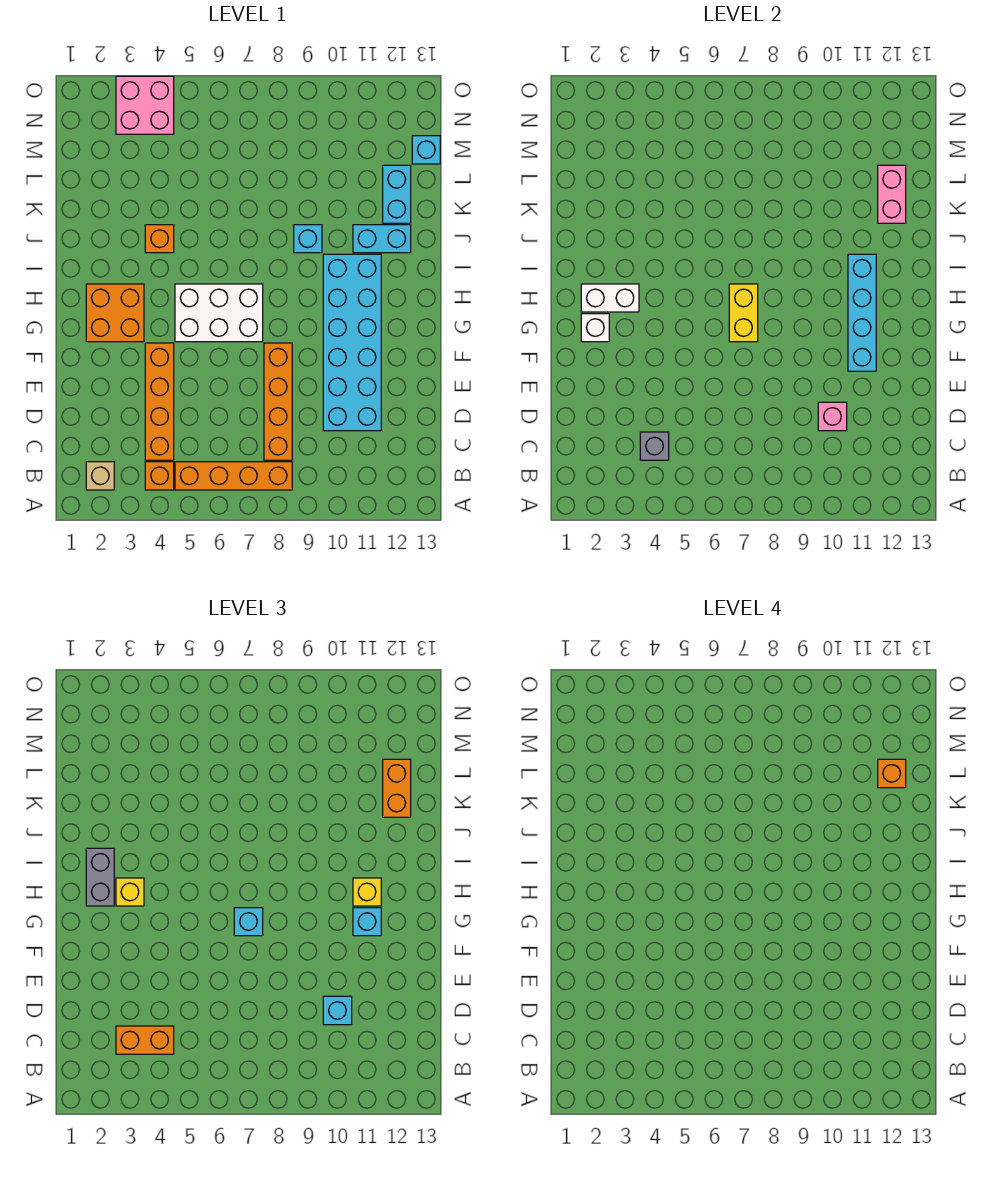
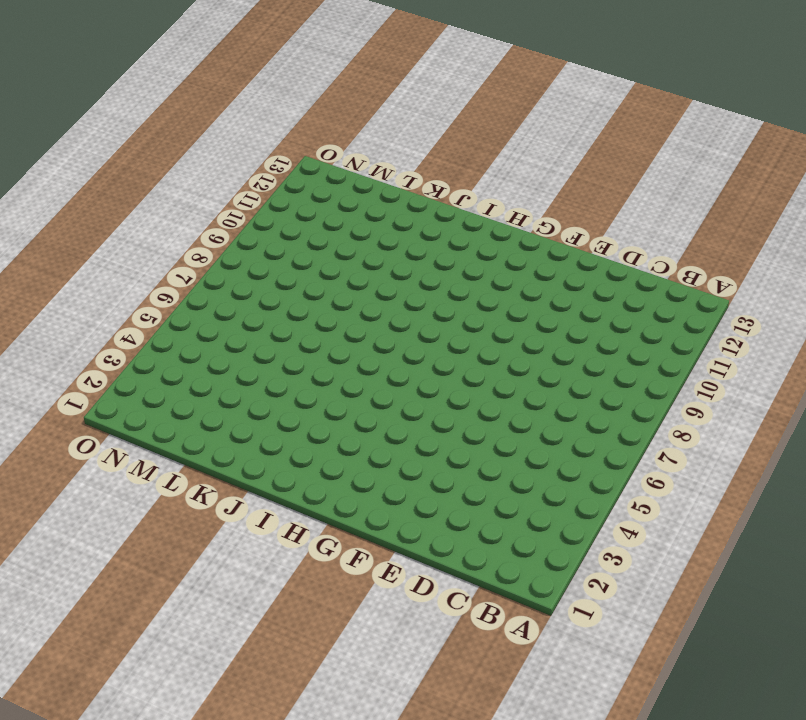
none -> tan brick B2 level 1
none -> orange brick B4 level 1
none -> orange brick B5:B8 level 1
none -> orange brick C4:F4 level 1

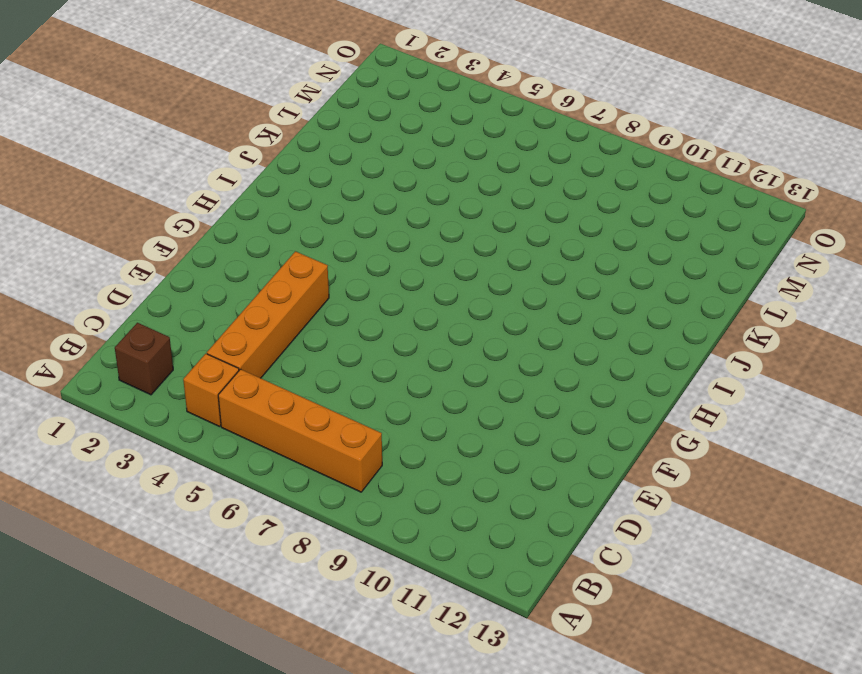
brown brick B2 level 1 -> tan brick B2 level 1
none -> orange brick C8:F8 level 1
none -> cyan brick D10:I11 level 1
none -> orange brick G2:H3 level 1
none -> white brick G5:H7 level 1

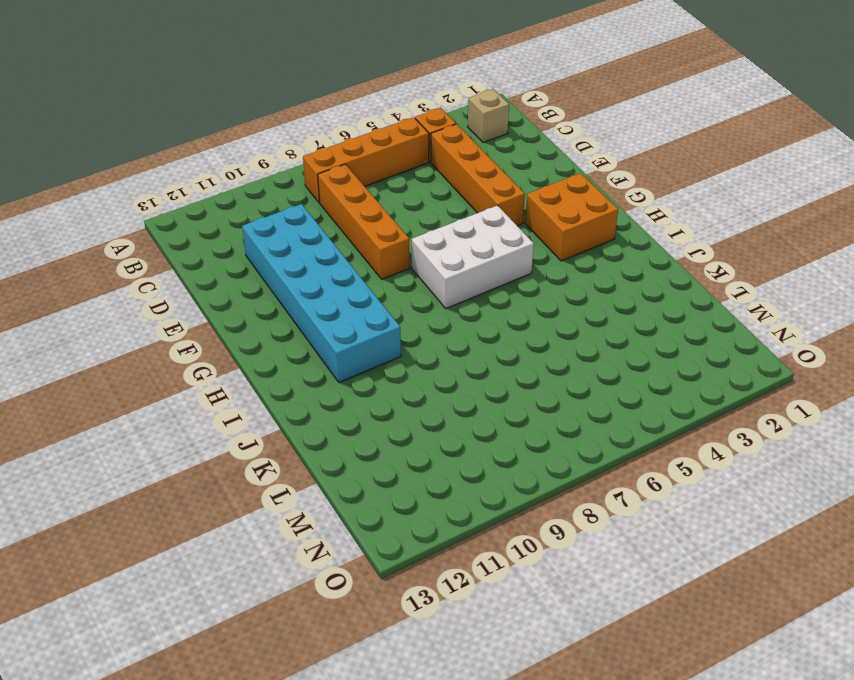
none -> orange brick J4 level 1
none -> cyan brick J9 level 1
none -> cyan brick J11:J12 level 1
none -> cyan brick K12:L12 level 1

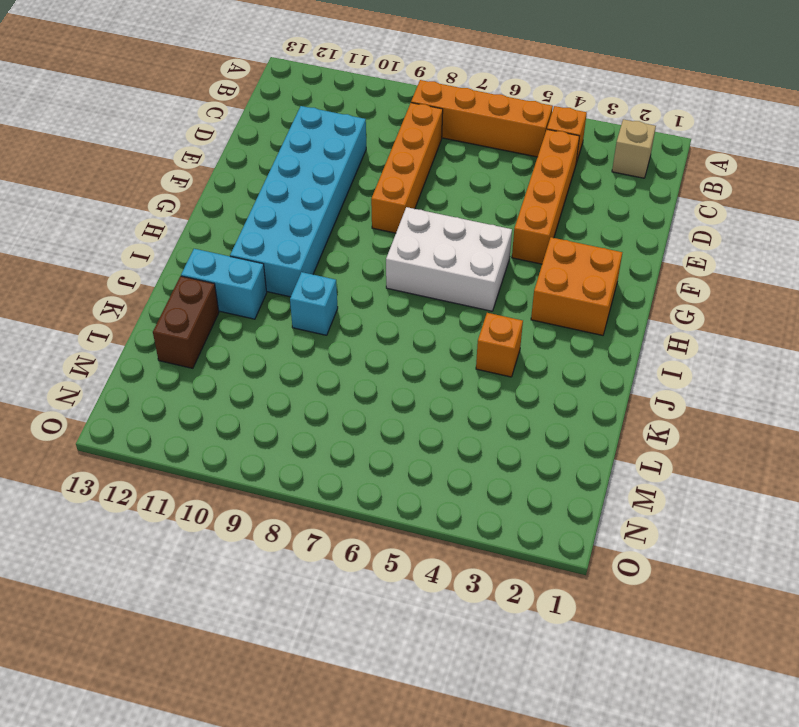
brown brick K12:L12 level 1 -> cyan brick K12:L12 level 1
none -> cyan brick M13 level 1
none -> pink brick N3:O4 level 1
none -> grey brick C4 level 2
none -> pink brick D10 level 2

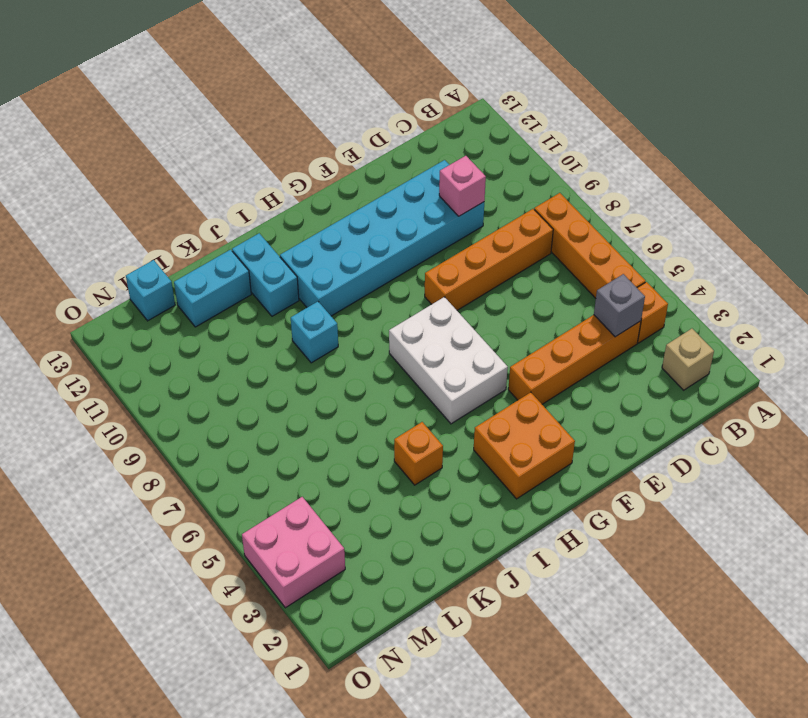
none -> cyan brick F11:I11 level 2
none -> white brick G2 level 2
none -> yellow brick G7:H7 level 2
none -> white brick H2:H3 level 2

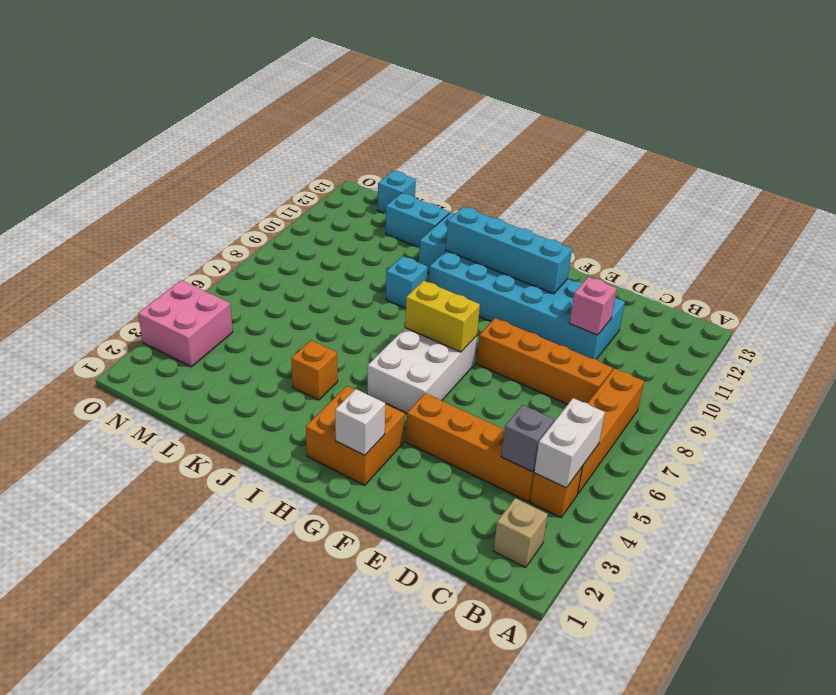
white brick B4:B5 level 2 -> white brick H2:H3 level 2
none -> pink brick K12:L12 level 2
none -> orange brick C3:C4 level 3
none -> cyan brick D10 level 3
none -> cyan brick G7 level 3

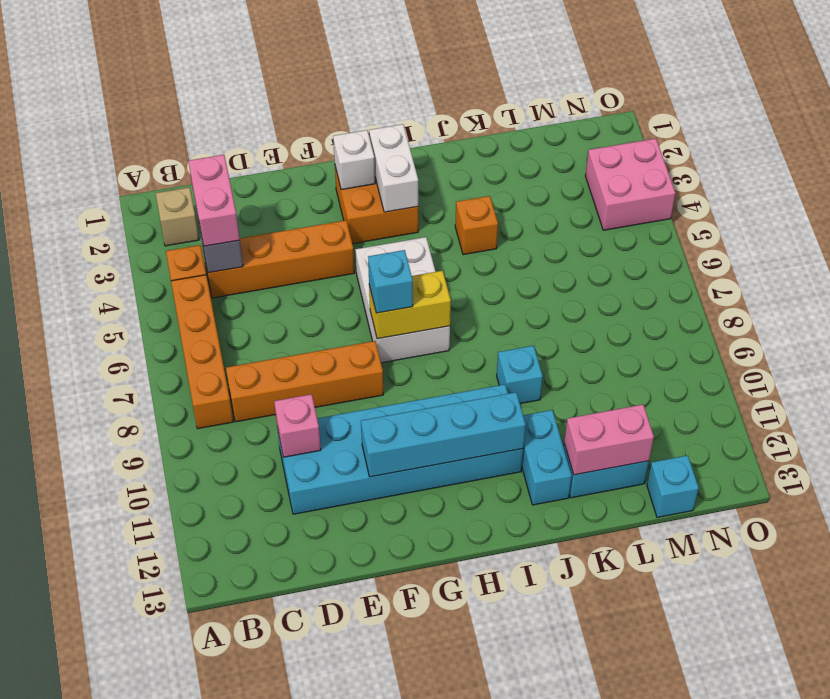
pink brick C3:C4 level 3 -> orange brick C3:C4 level 3
none -> cyan brick D10 level 3
none -> cyan brick G11 level 3
none -> grey brick H2:I2 level 3
none -> yellow brick H3 level 3

